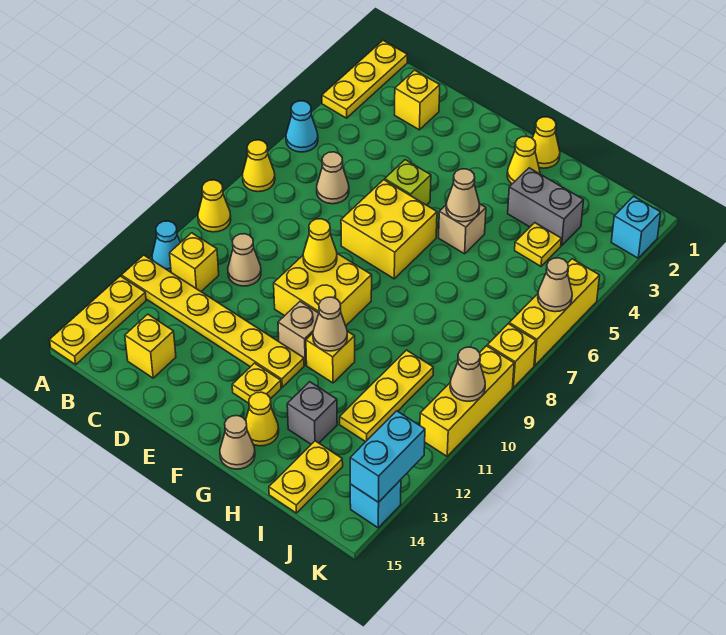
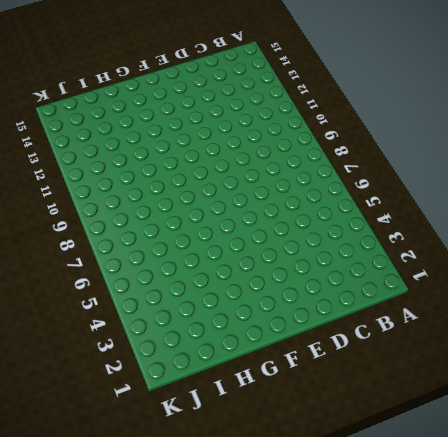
none -> yellow plate A1:A3 level 1
none -> cyan cone A5 level 1
none -> yellow cone A7 level 1
none -> yellow cone A9 level 1

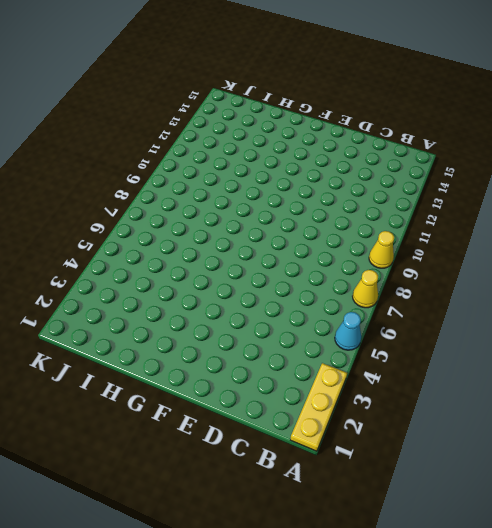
none -> cyan cone A11 level 1
none -> yellow plate A12:F12 level 1
none -> yellow plate A13:A15 level 1
none -> yellow brick B11 level 1

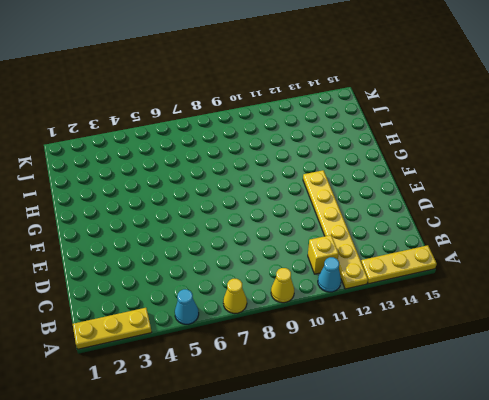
none -> yellow brick C2 level 1
none -> tan cone C6 level 1
none -> tan cone C10 level 1
none -> yellow brick C14 level 1

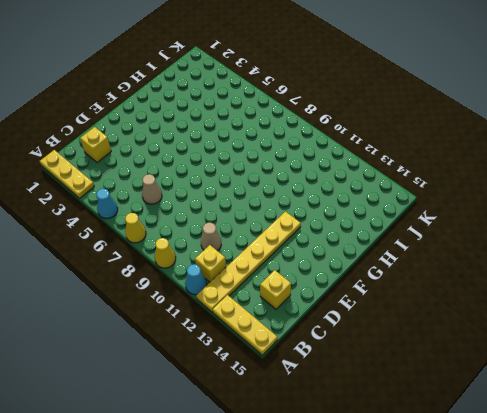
none -> lime brick E5 level 1
none -> yellow brick E6:F7 level 1
none -> yellow brick E9:F10 level 1
none -> tan brick F11 level 1

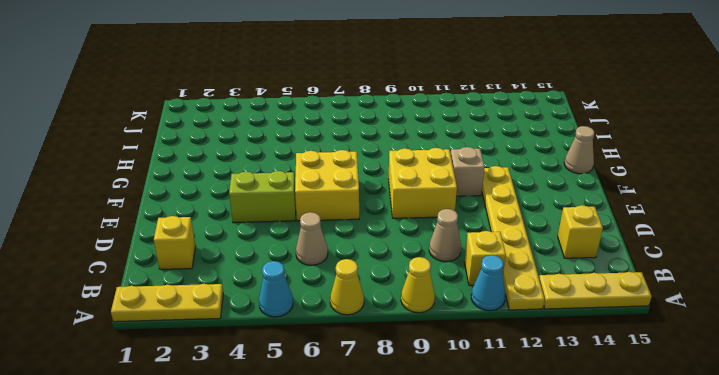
lime brick E4:E5 level 1 -> lime brick E5 level 1
none -> yellow plate F13 level 1
none -> yellow cone G1 level 1
none -> yellow cone G2 level 1
none -> tan brick G5 level 1

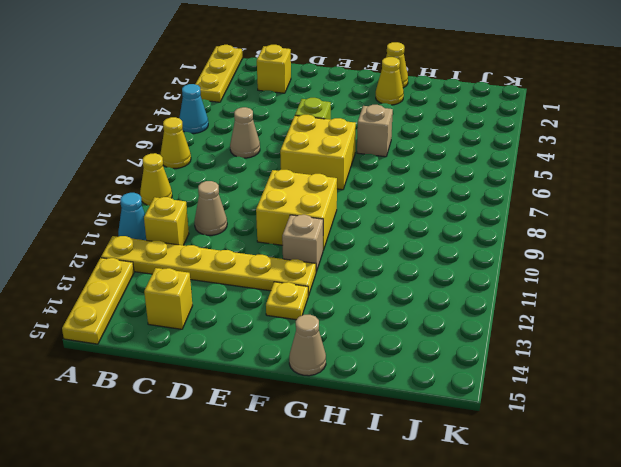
none -> yellow brick G11 level 1
none -> yellow cone G14 level 1
none -> grey brick H3:I3 level 1
none -> grey brick H13 level 1

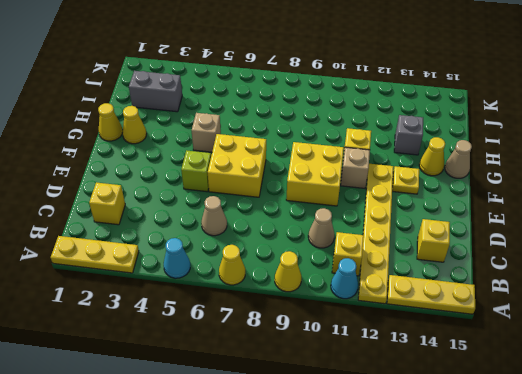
grey brick I2:I3 level 1 -> grey brick H3:I3 level 1
none -> yellow plate I4 level 1
none -> yellow plate I10:I12 level 1
none -> yellow plate I14:I15 level 1
none -> cyan brick K2 level 1

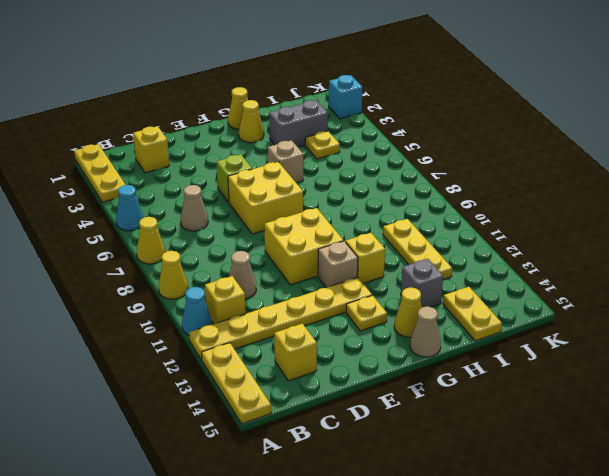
none -> yellow brick K5:K7 level 1
none -> yellow brick K8 level 1
none -> yellow brick K9:K11 level 1
none -> cyan brick K14 level 1

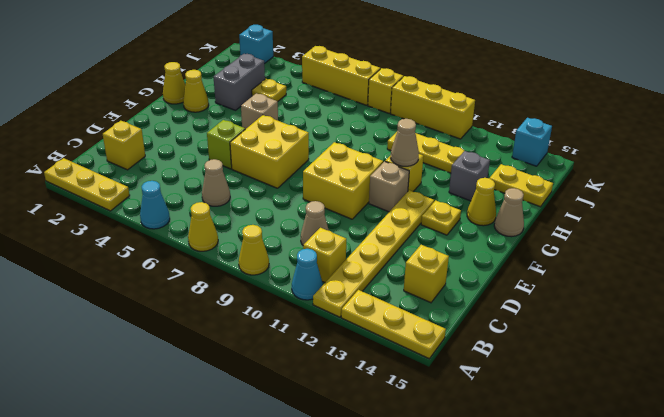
none -> yellow cone E9 level 2
none -> tan cone G5 level 2
none -> tan cone K6 level 2
none -> tan cone K10 level 2

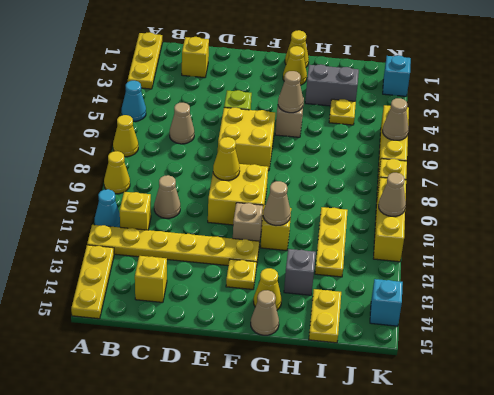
none -> cyan brick K13:K14 level 2

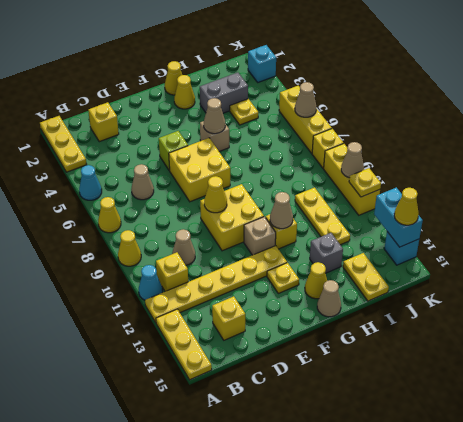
yellow plate K11 level 2 -> none
yellow cone K14 level 3 -> none

